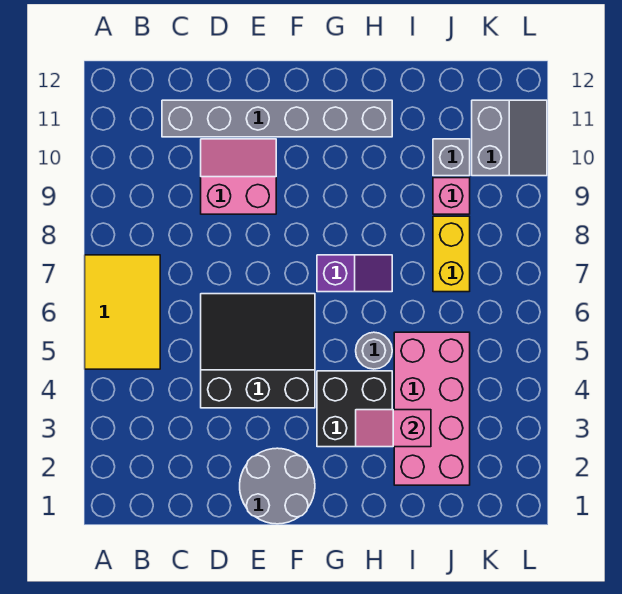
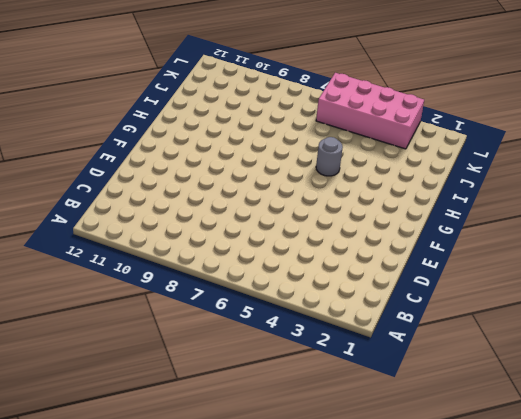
pink brick K3:L6 level 1 -> pink brick I2:J5 level 1
none -> yellow tile A5:B7 level 1
none -> grey brick C11:H11 level 1
none -> black slope D4:F6 level 1 top 4

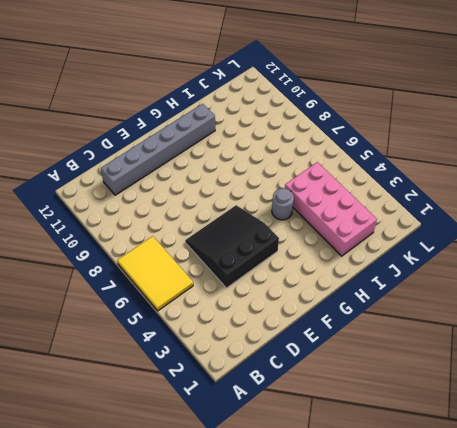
none -> pink slope D9:E10 level 1 top 9
none -> grey round brick E1:F2 level 1
none -> black brick G3:H4 level 1

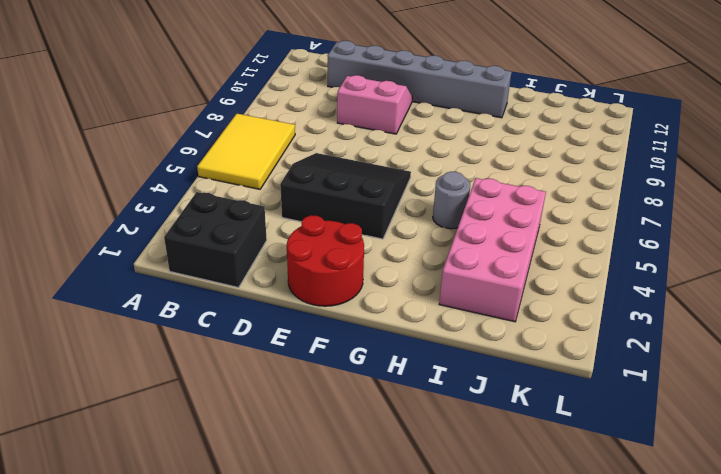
black brick B1:C2 level 1 -> black brick G3:H4 level 1
red round brick E1:F2 level 1 -> grey round brick E1:F2 level 1
none -> purple slope G7:H7 level 1 top G
none -> yellow brick J7:J8 level 1
none -> pink brick J9 level 1

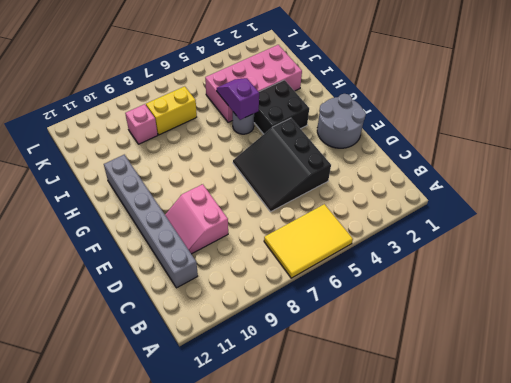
purple slope H5:I5 level 2 top H -> purple slope G7:H7 level 1 top G
none -> grey brick J10 level 1
none -> grey slope K10:L11 level 1 top K
none -> pink slope H3:I3 level 2 top I

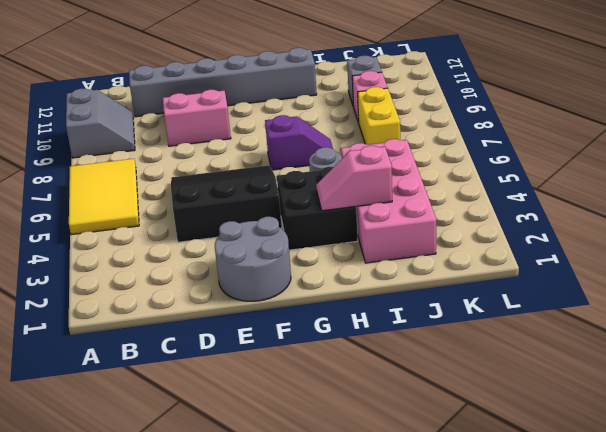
grey slope A9:B10 level 1 top A -> grey slope K10:L11 level 1 top K

